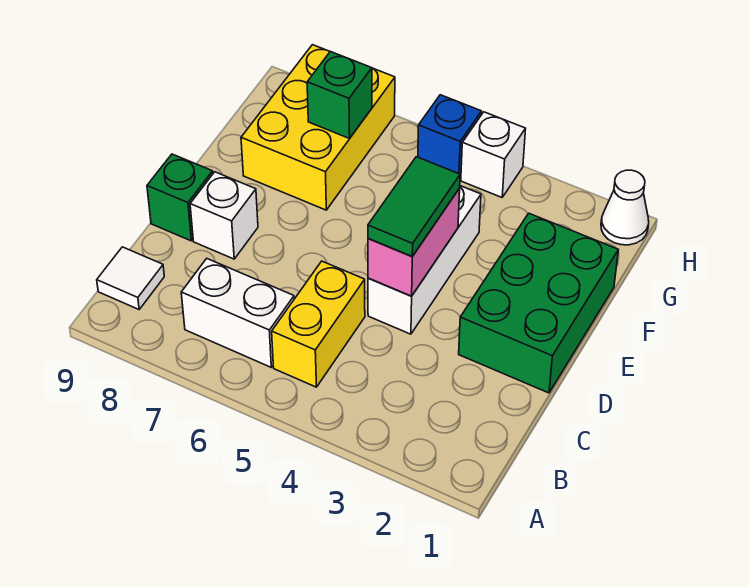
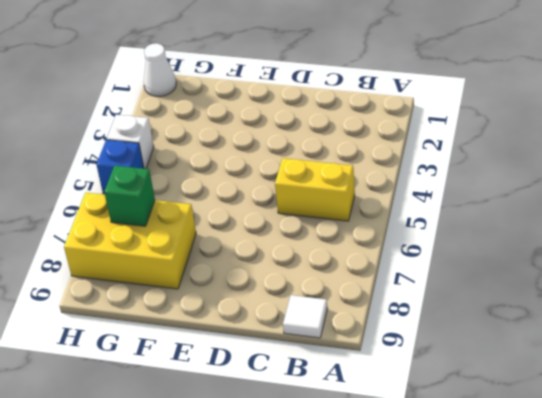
none -> white brick B6:B7 level 1
none -> green brick D1:F2 level 1
none -> white brick D4:F4 level 1

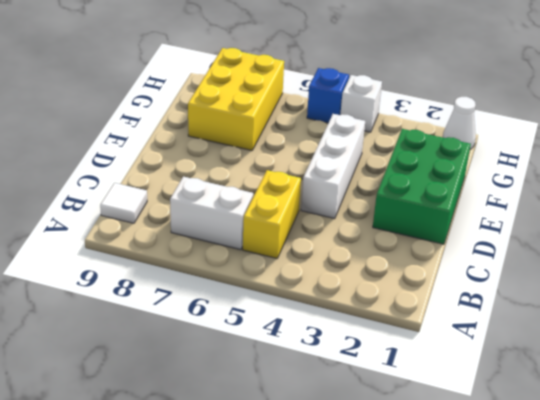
none -> white brick D8 level 1
none -> green brick D9 level 1
none -> pink brick D4:E4 level 2

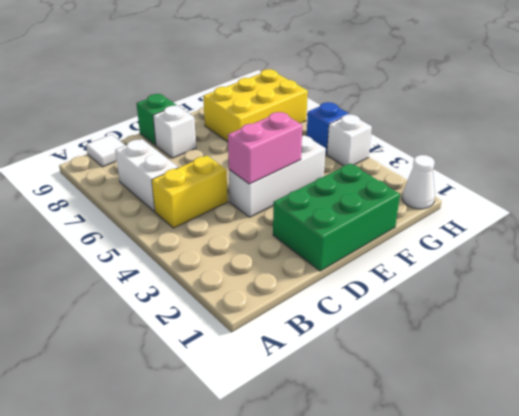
none -> green brick G7 level 2
none -> green tile D4:E4 level 3

